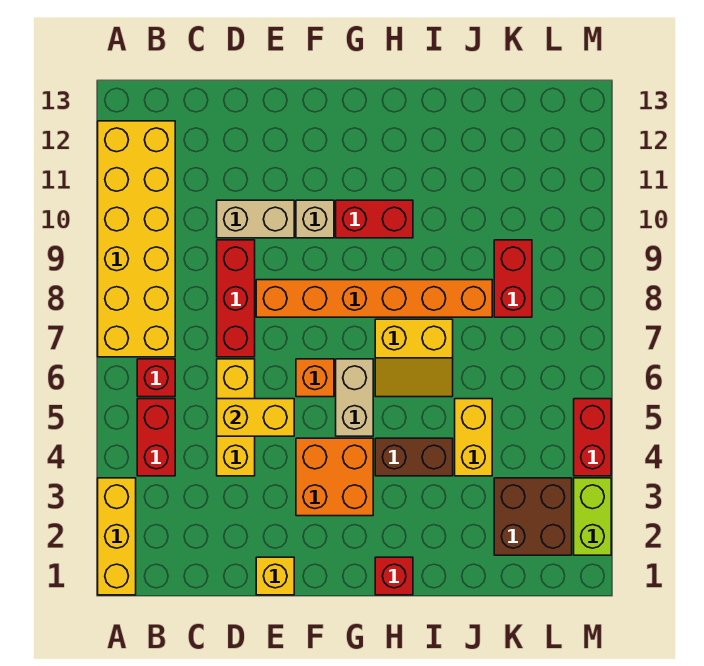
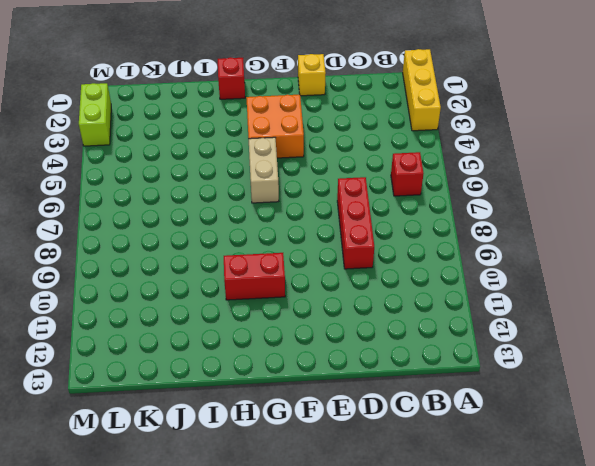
none -> yellow brick A7:B12 level 1
none -> red brick B4:B5 level 1
none -> yellow brick D4:D6 level 1

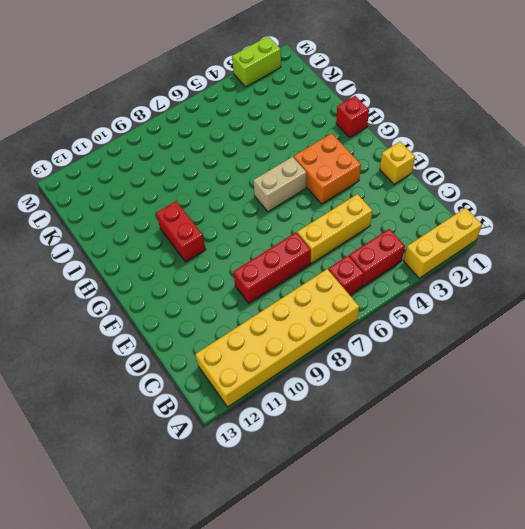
none -> tan brick D10:E10 level 1
none -> orange brick E8:J8 level 1
none -> orange brick F6 level 1

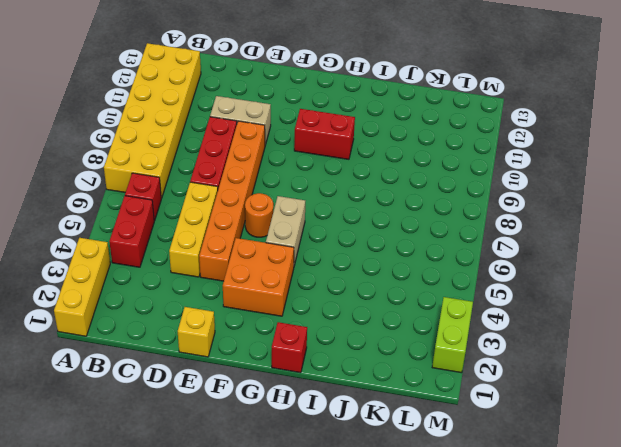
orange brick E4:E9 level 1 -> orange brick E8:J8 level 1
orange round brick F6 level 1 -> orange brick F6 level 1
none -> tan brick F10 level 1
none -> brown brick H4:I4 level 1
none -> yellow slope H6:I7 level 1 top 7

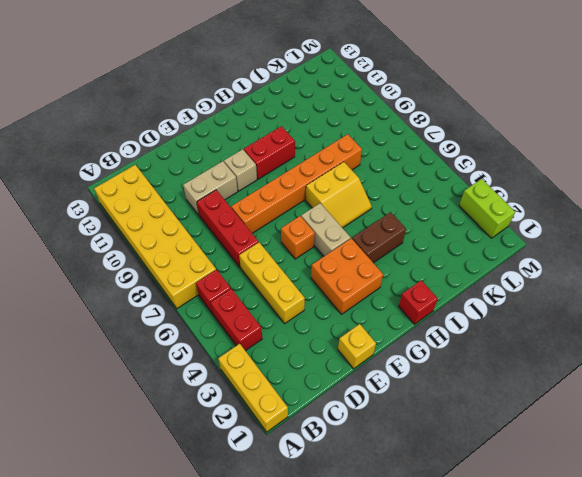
none -> yellow brick J4:J5 level 1
none -> brown brick K2:L3 level 1
none -> red brick K8:K9 level 1

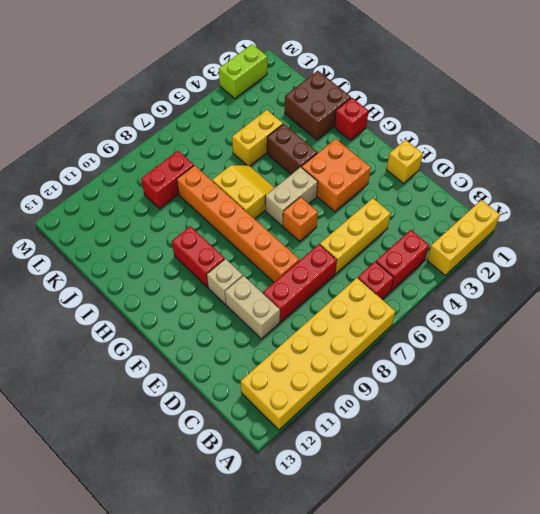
brown brick I1:J2 level 1 -> brown brick K2:L3 level 1
none -> red brick M4:M5 level 1
none -> yellow brick D5:E5 level 2

